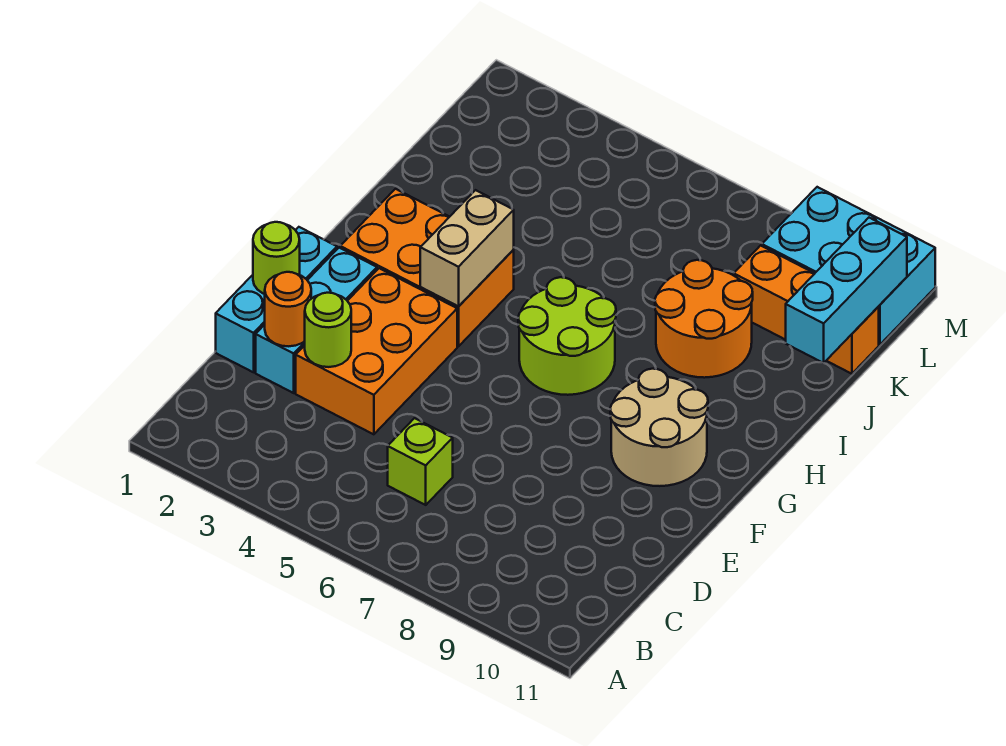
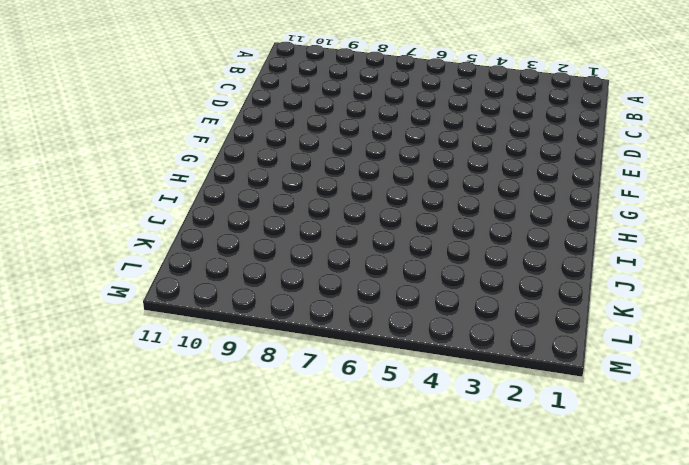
none -> lime brick C6 level 1
none -> cyan brick D1:F1 level 1
none -> cyan brick D2:F2 level 1

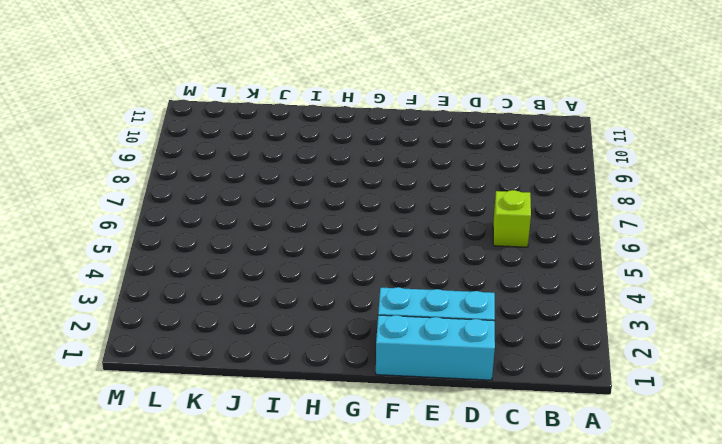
none -> orange brick D3:F4 level 1
none -> tan round brick F9:G10 level 1
none -> orange brick G2:H4 level 1

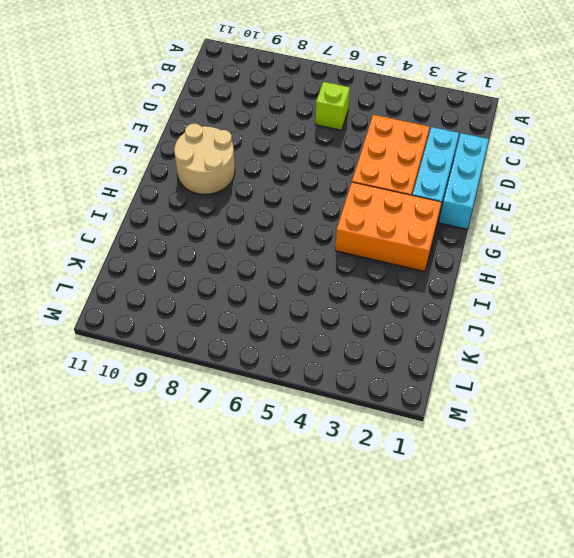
none -> lime round brick G6:H7 level 1
none -> orange round brick I8:J9 level 1
none -> orange brick K9:K11 level 1

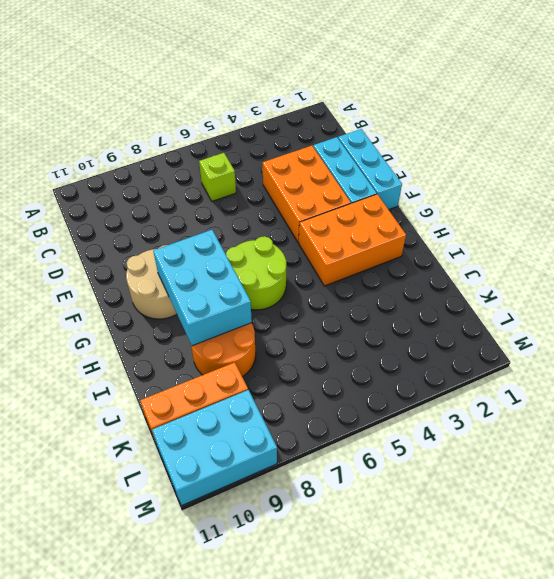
cyan brick G8:I9 level 2 -> none
none -> orange round brick D2 level 2
none -> lime round brick D3 level 2
none -> lime round brick E1 level 2

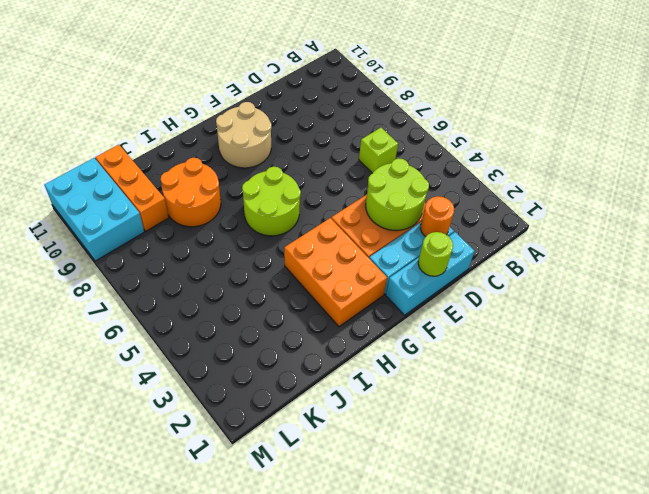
lime round brick D3:E4 level 2 -> lime round brick D3 level 2
none -> tan brick G4:H4 level 2
none -> cyan brick J11:L11 level 2

